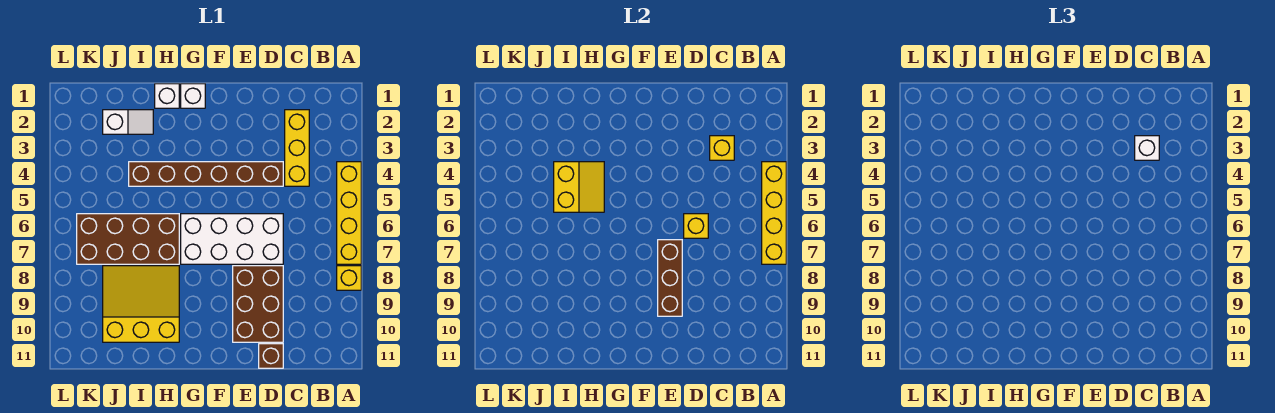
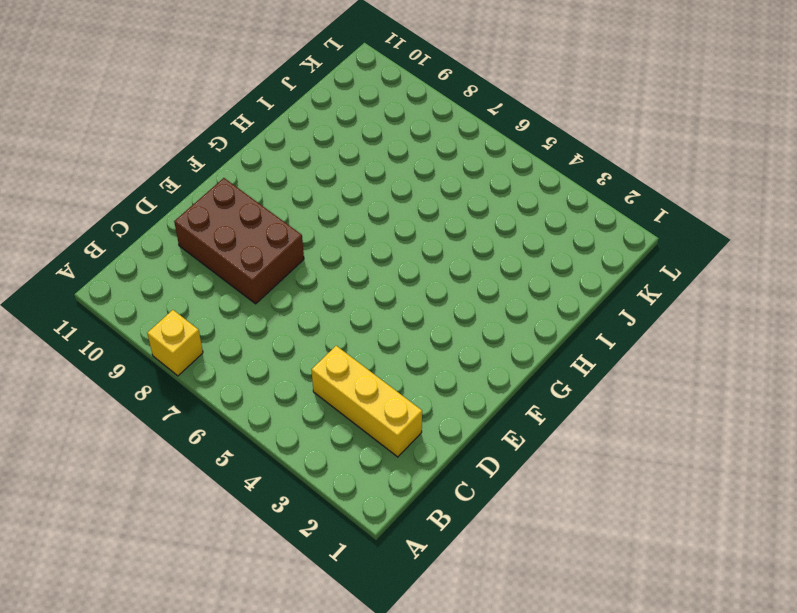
none -> yellow brick A4:A7 level 1
none -> brown brick D4:I4 level 1
none -> white brick D6:G7 level 1

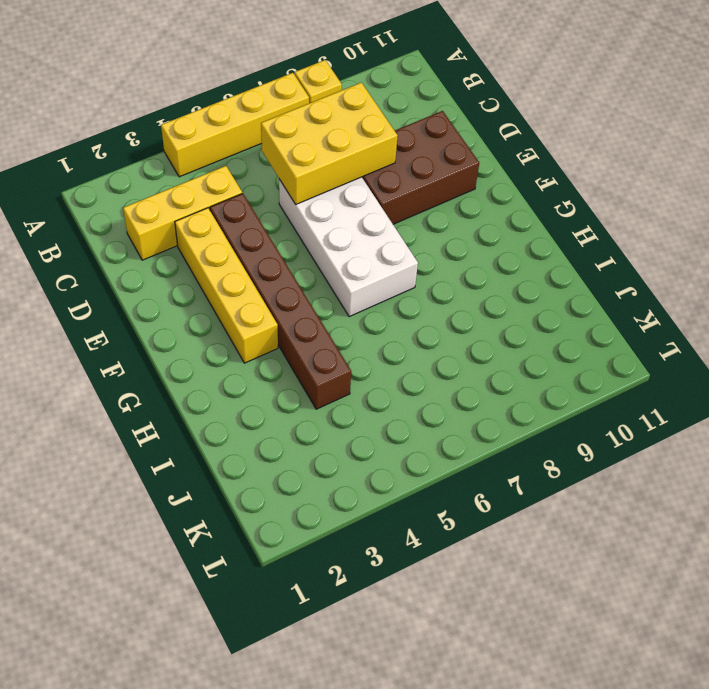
yellow brick C6:D8 level 2 -> yellow brick D6 level 2
yellow brick D3:G3 level 1 -> yellow brick A4:A7 level 2
none -> brown brick D11 level 1
none -> white brick G1 level 1
none -> white brick H1 level 1

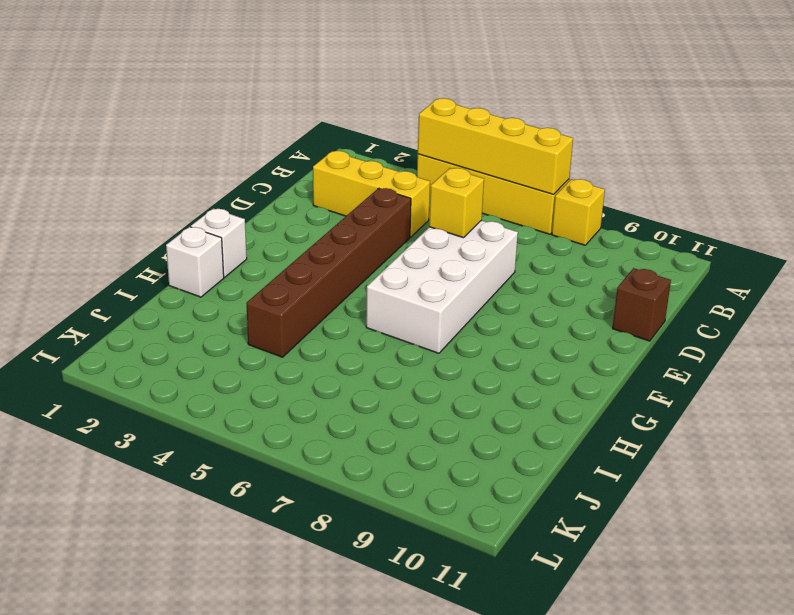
none -> brown brick D8:E10 level 1
none -> brown brick H6:K7 level 1
none -> yellow slope H8:J10 level 1 top 10

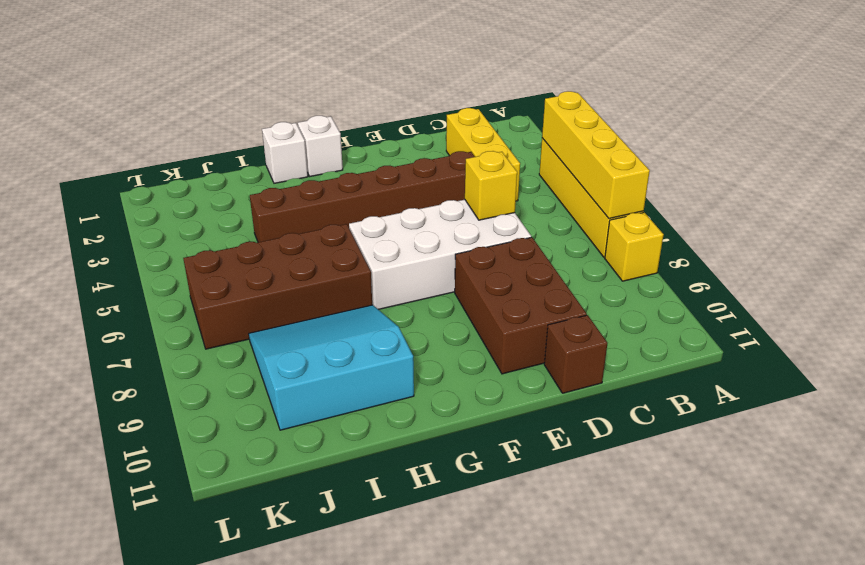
cyan slope H8:J10 level 1 top 10 -> yellow slope H8:J10 level 1 top 10
none -> white slope I2:J2 level 1 top J
none -> yellow brick C3 level 2
none -> brown brick E7:E9 level 2

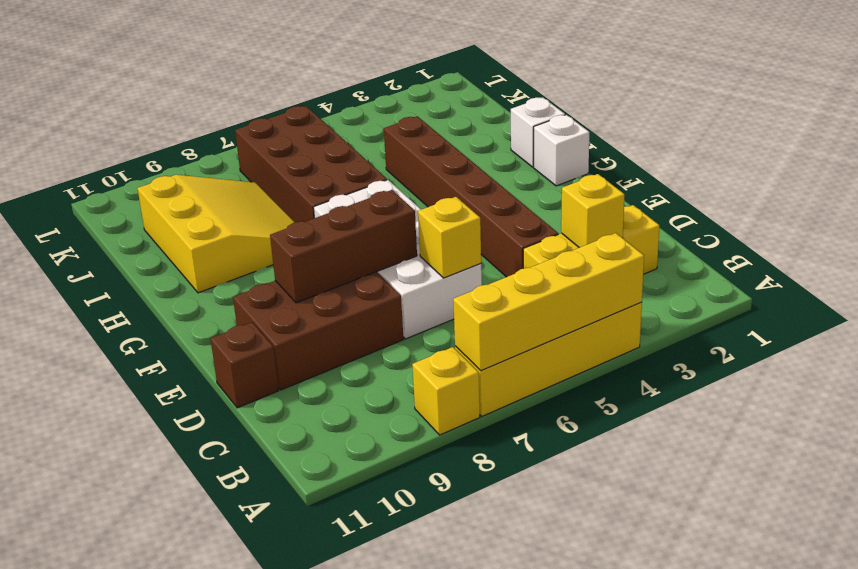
none -> white slope I2:J2 level 1 top J
none -> yellow slope H4:I5 level 2 top I
none -> white brick C3 level 3

